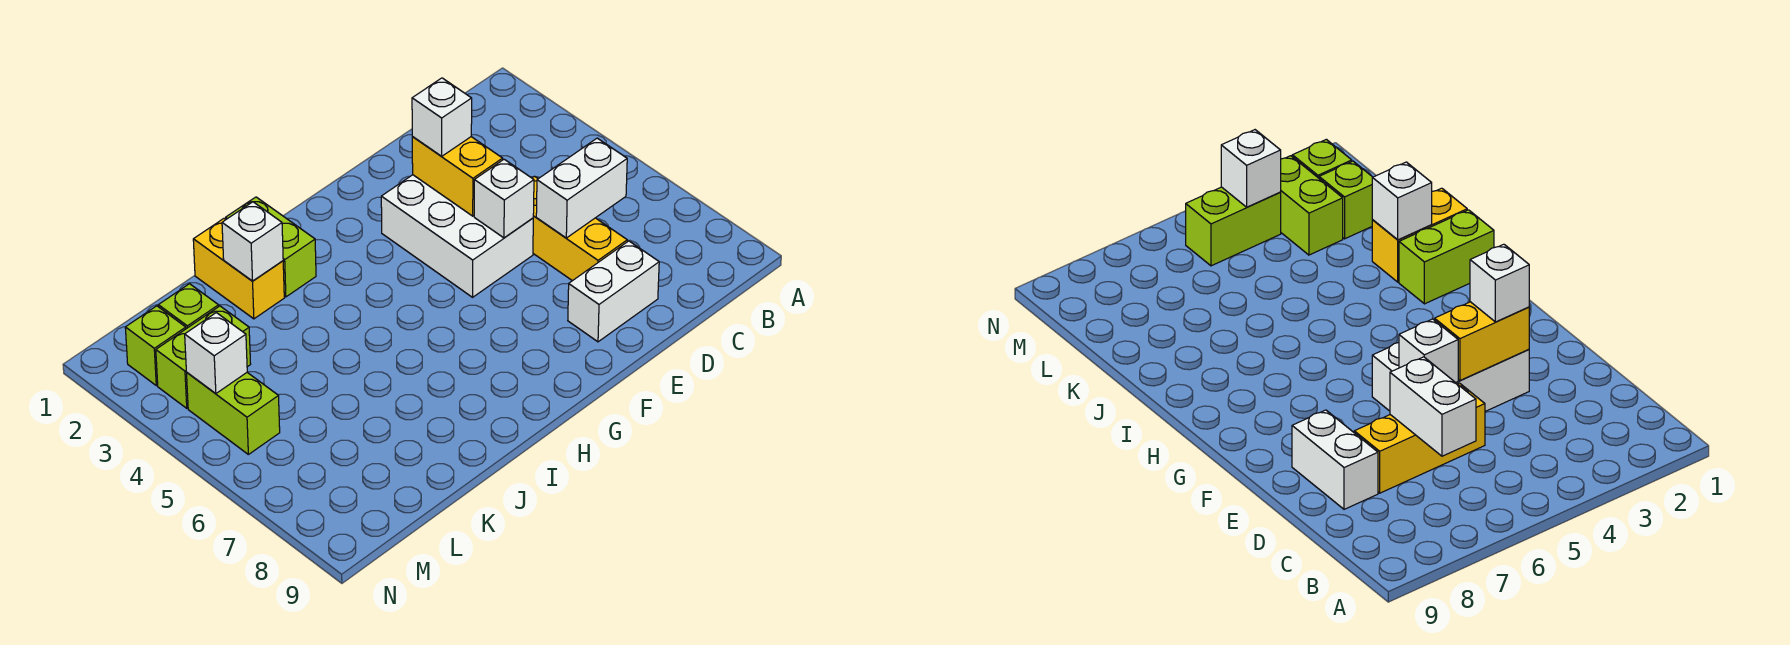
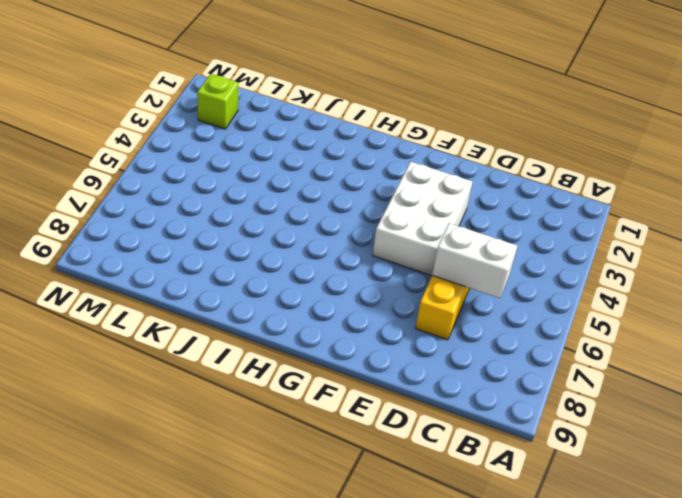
none -> white brick D8:E8 level 1
none -> lime brick I1:I2 level 1
none -> yellow brick J1:J2 level 1

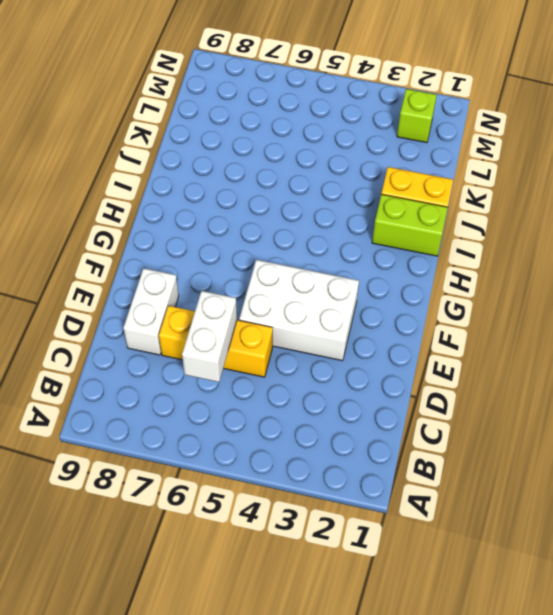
none -> lime brick L2 level 1
none -> lime brick L3:M3 level 1
none -> lime brick M4:M5 level 1

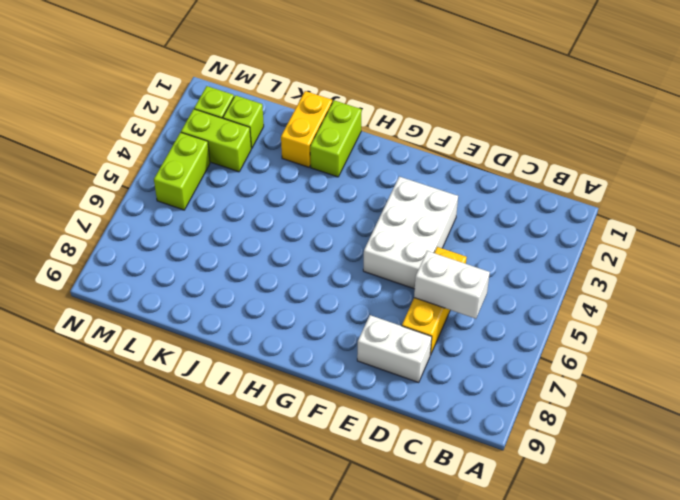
none -> yellow brick E3:E4 level 2
none -> white brick E5 level 2
none -> white brick J2 level 2

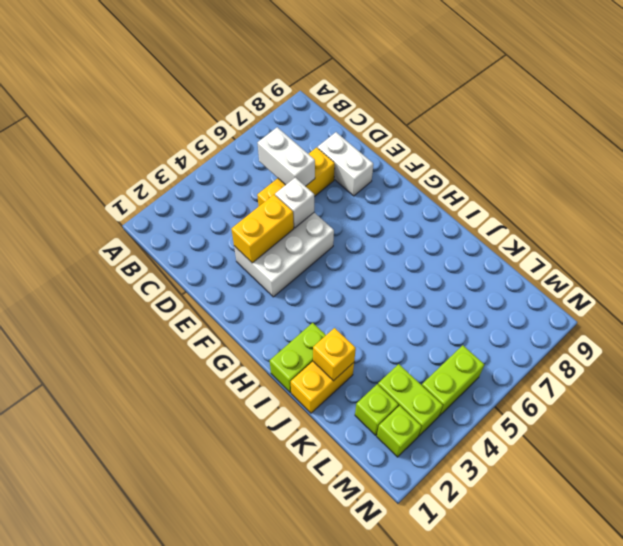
yellow brick J2 level 2 -> white brick J2 level 2
none -> white brick M4 level 2
none -> white brick E3 level 3

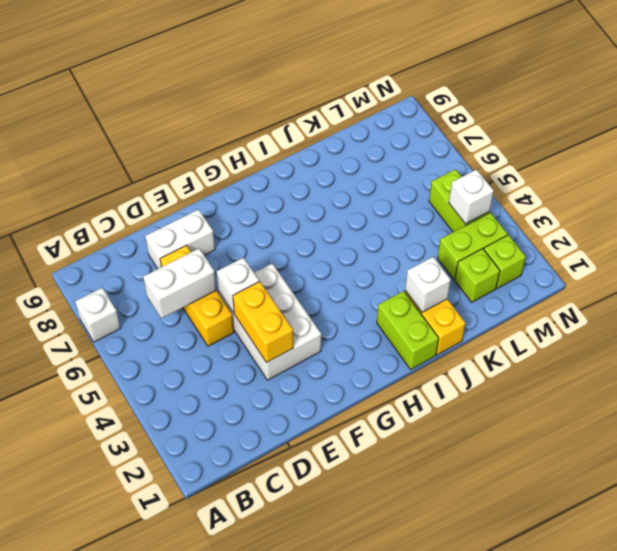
white brick A7 level 1 -> white brick E3 level 3

